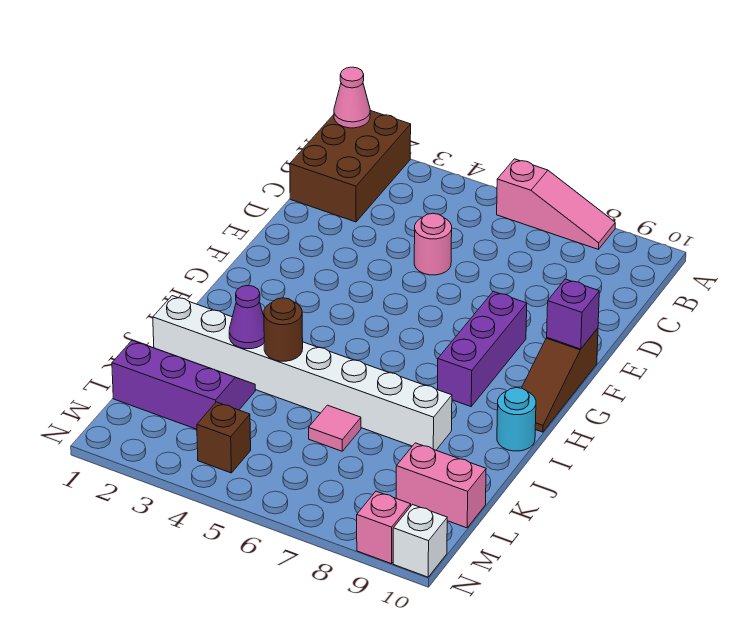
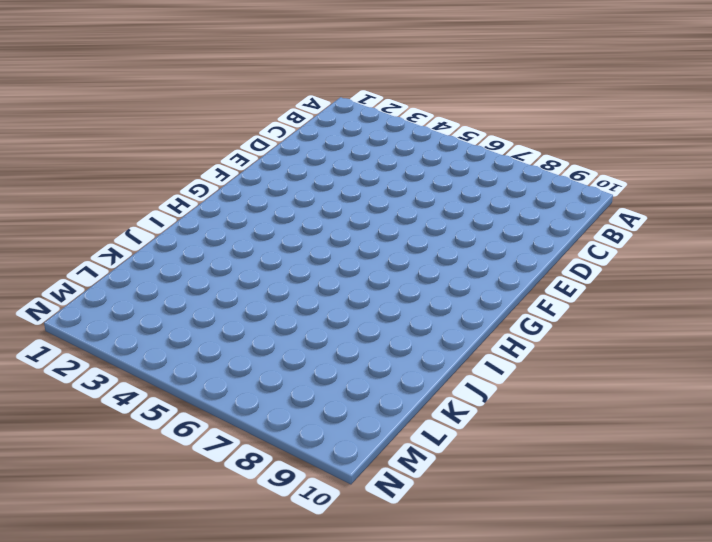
none -> brown brick A1:C2 level 1
none -> pink slope A6:A8 level 1 top 6
none -> pink round brick D5 level 1

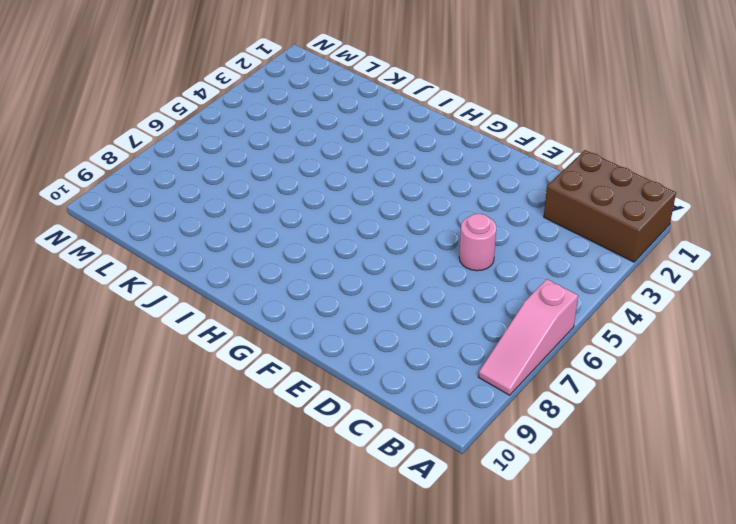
none -> purple brick F8:H8 level 1
none -> brown slope F10:H10 level 1 top F
none -> cyan round brick I10 level 1

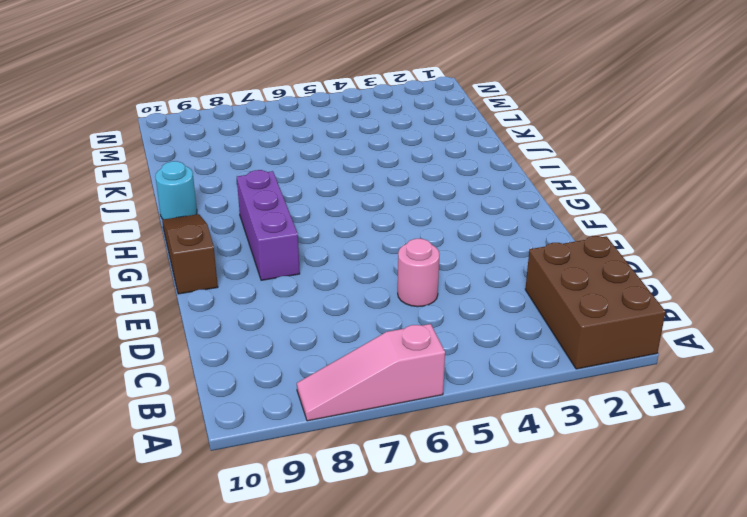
none -> white brick J1:J8 level 1
none -> purple slope K1:L3 level 1 top L
none -> pink tile K6 level 1

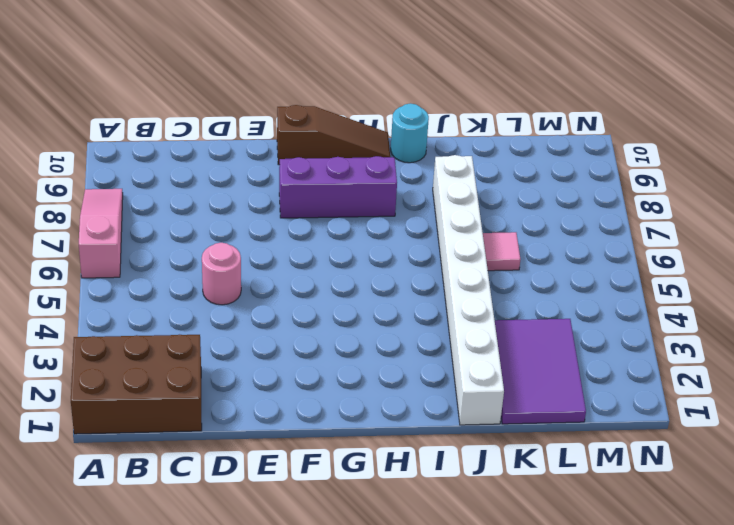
purple tile K1:L3 level 1 -> purple slope K1:L3 level 1 top L
none -> pink brick L9:L10 level 1
none -> brown brick M4 level 1
none -> pink brick N9 level 1

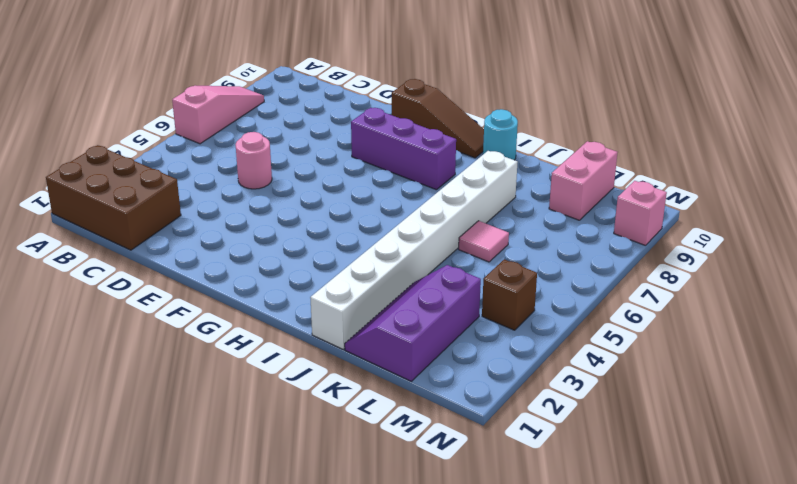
none -> white brick N10 level 1
none -> pink cone A1 level 2
none -> purple brick F10 level 2

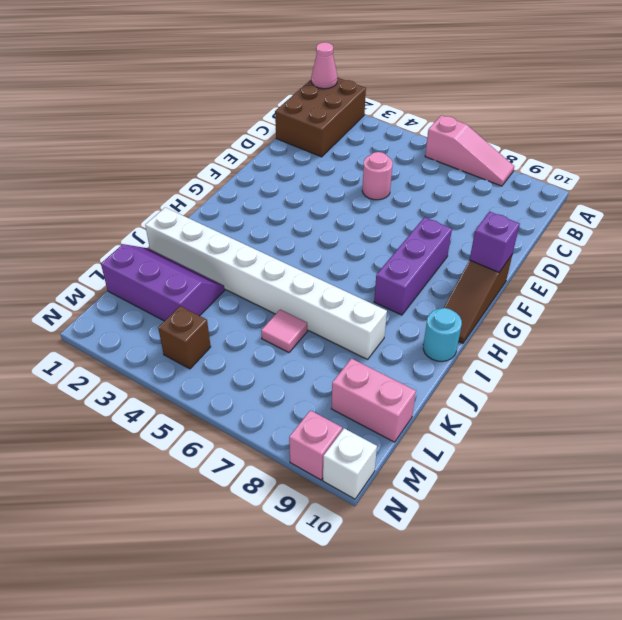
none -> purple cone J3 level 2
none -> brown round brick J4 level 2

